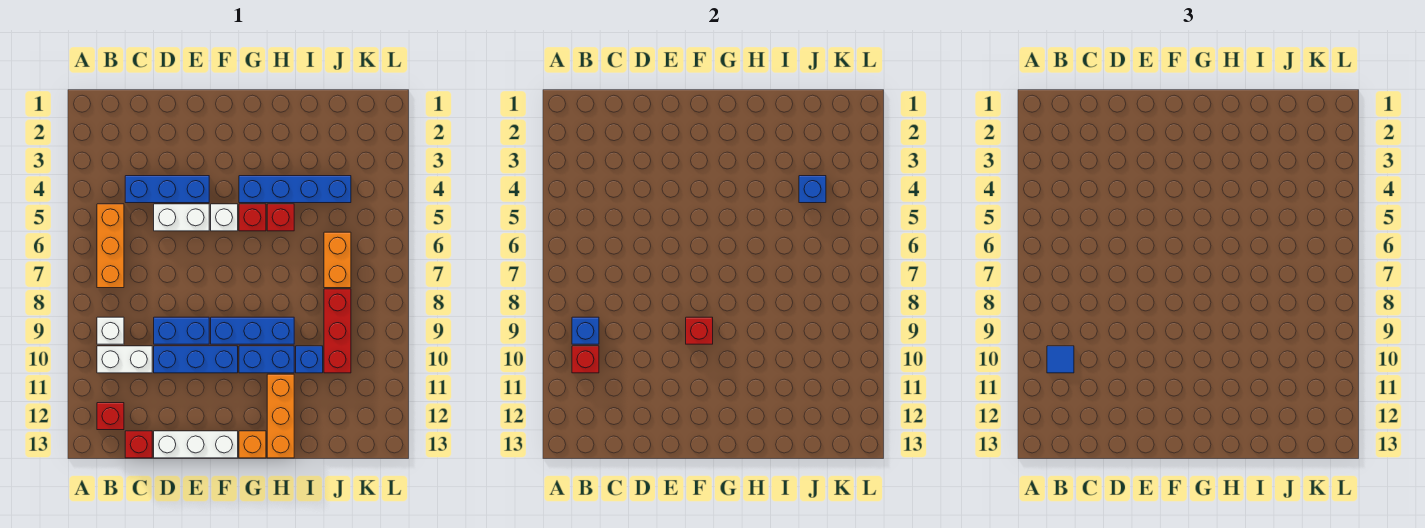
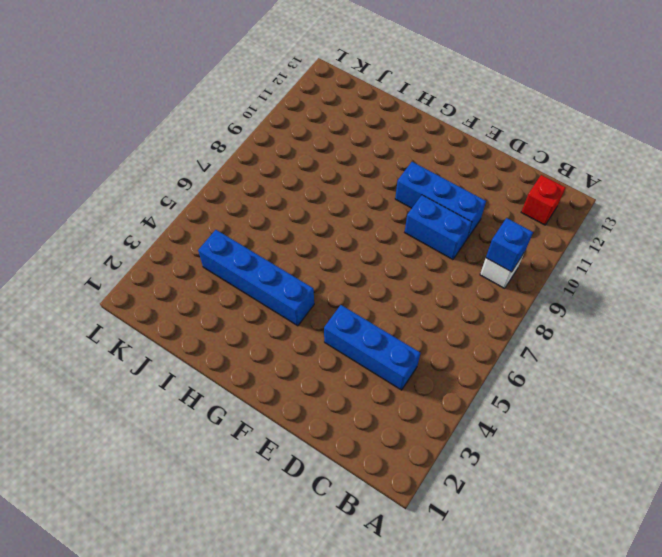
none -> orange brick B5:B7 level 1
none -> white brick B10:C10 level 1
none -> red brick C13 level 1

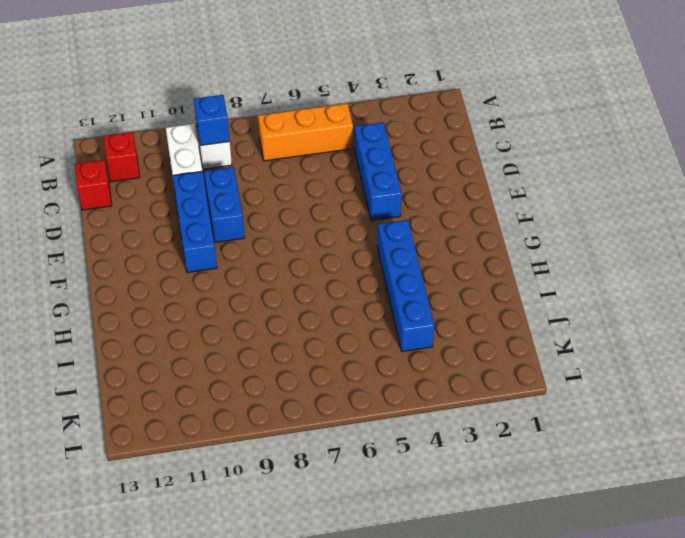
none -> white brick D5:E5 level 1
none -> white brick D13:F13 level 1
none -> white brick F5 level 1

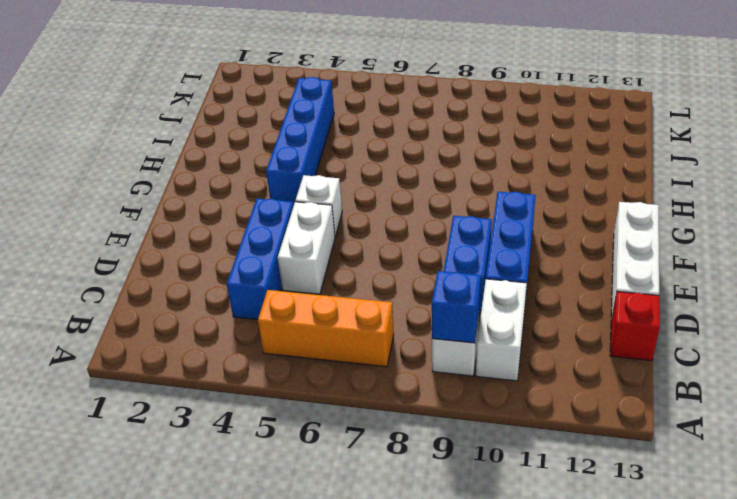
none -> red brick B12 level 1
none -> blue brick F9:H9 level 1
none -> red brick G5 level 1

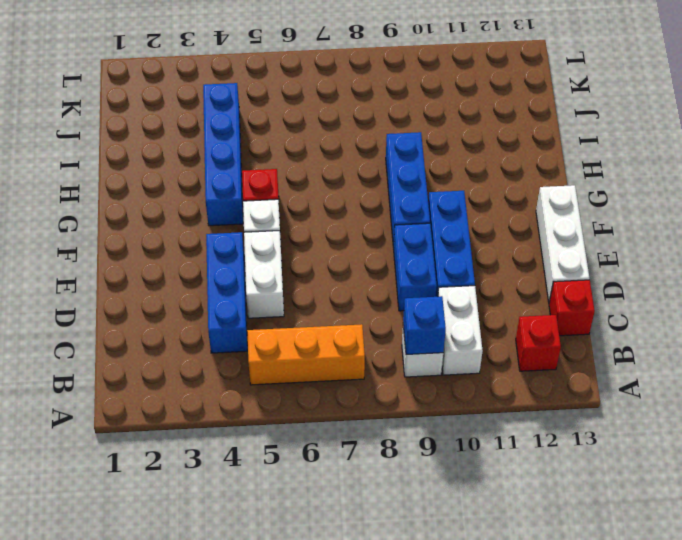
none -> blue brick G10:H10 level 1
none -> orange brick G13 level 1
none -> red brick H5 level 1

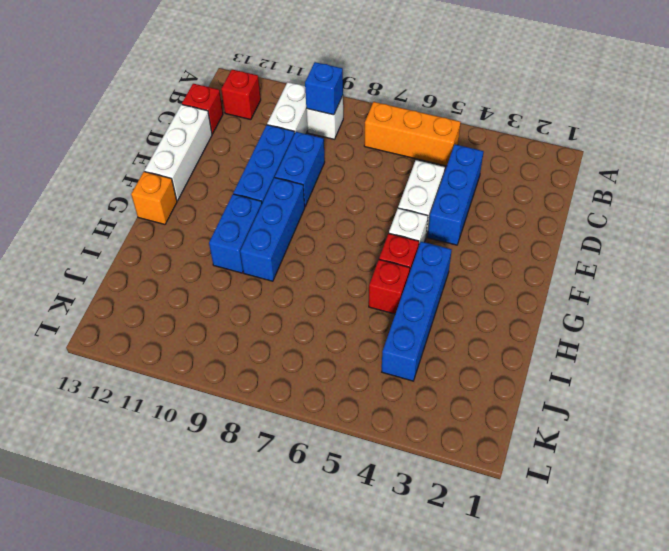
none -> orange brick H11:H13 level 1
none -> blue brick I10 level 1
none -> orange brick J6:J7 level 1

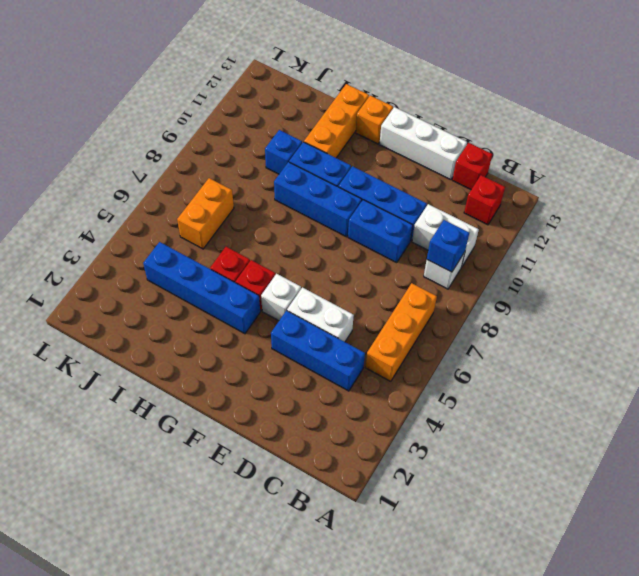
none -> red brick J8:J10 level 1
none -> red brick B10 level 2
none -> red brick F9 level 2

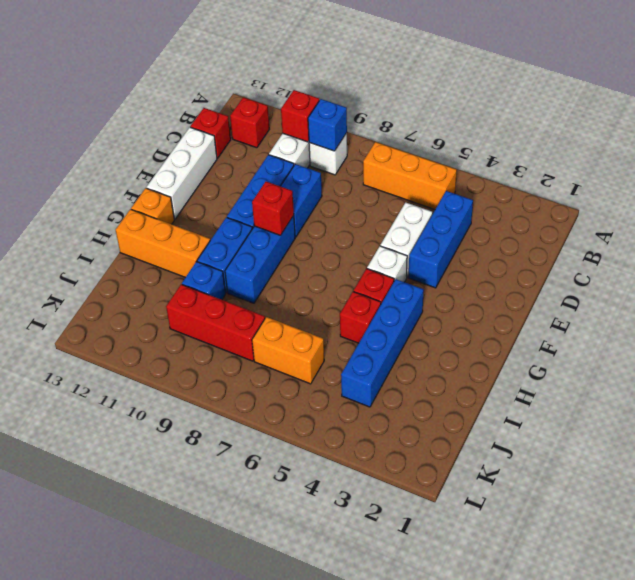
none -> blue brick J4 level 2
none -> blue tile B10 level 3

